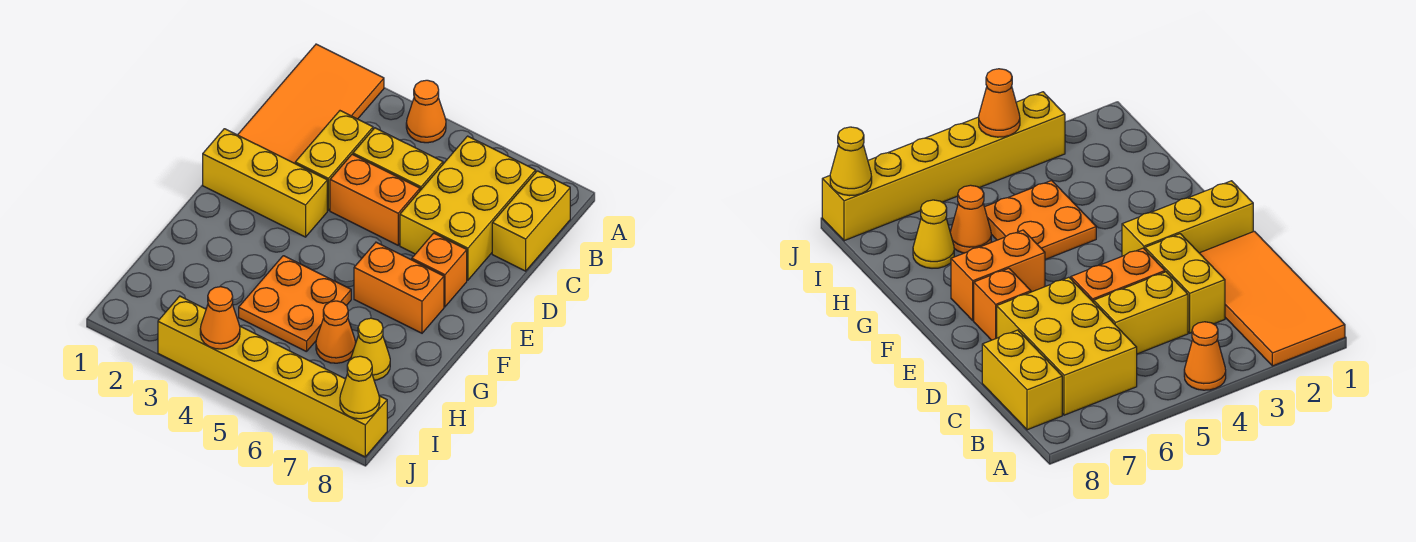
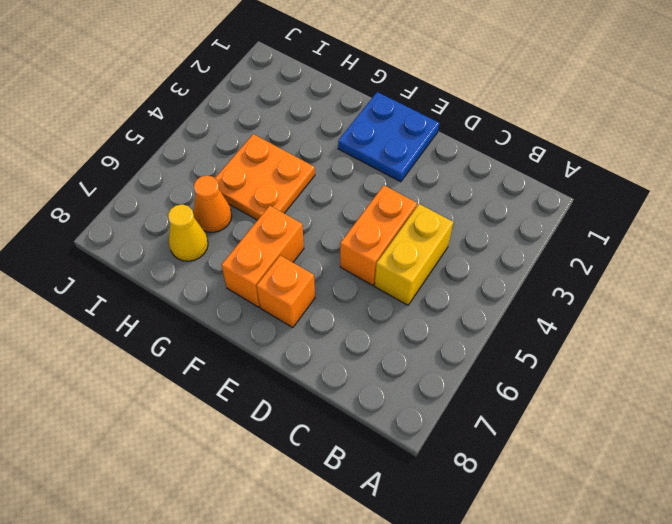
blue plate E1:F2 level 1 -> yellow brick E1:E3 level 1
none -> orange tile A1:D2 level 1
none -> orange cone A4 level 1
none -> yellow brick B6:D7 level 1

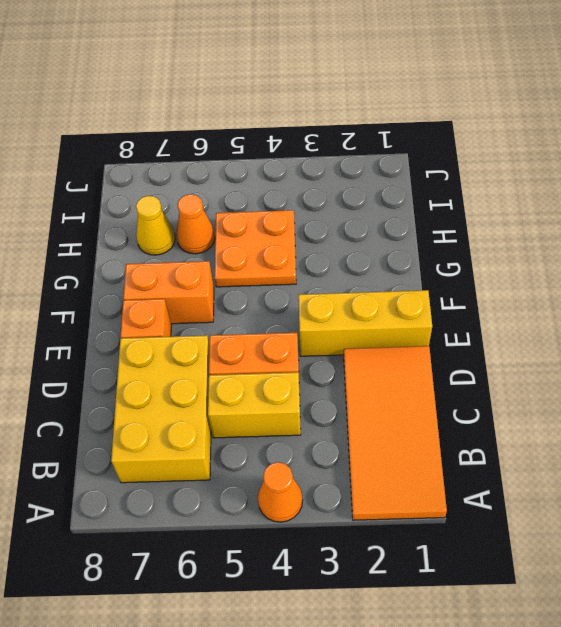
none -> yellow brick B8:C8 level 1
none -> yellow brick C3:D3 level 1
none -> yellow brick J3:J8 level 1

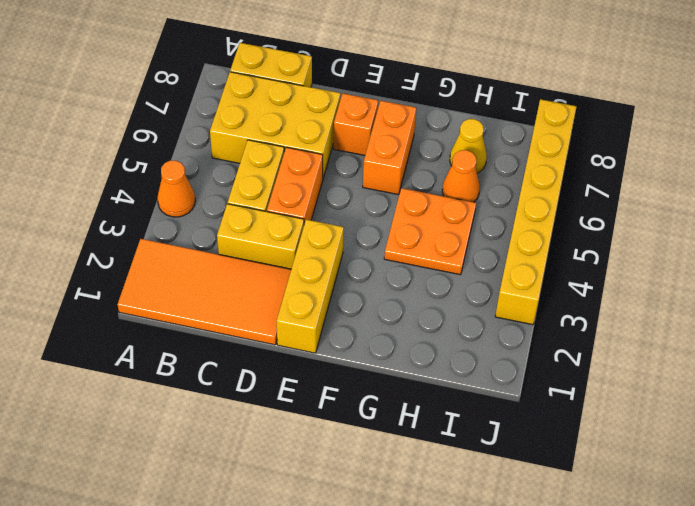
none -> orange cone J4 level 2
none -> yellow cone J8 level 2

